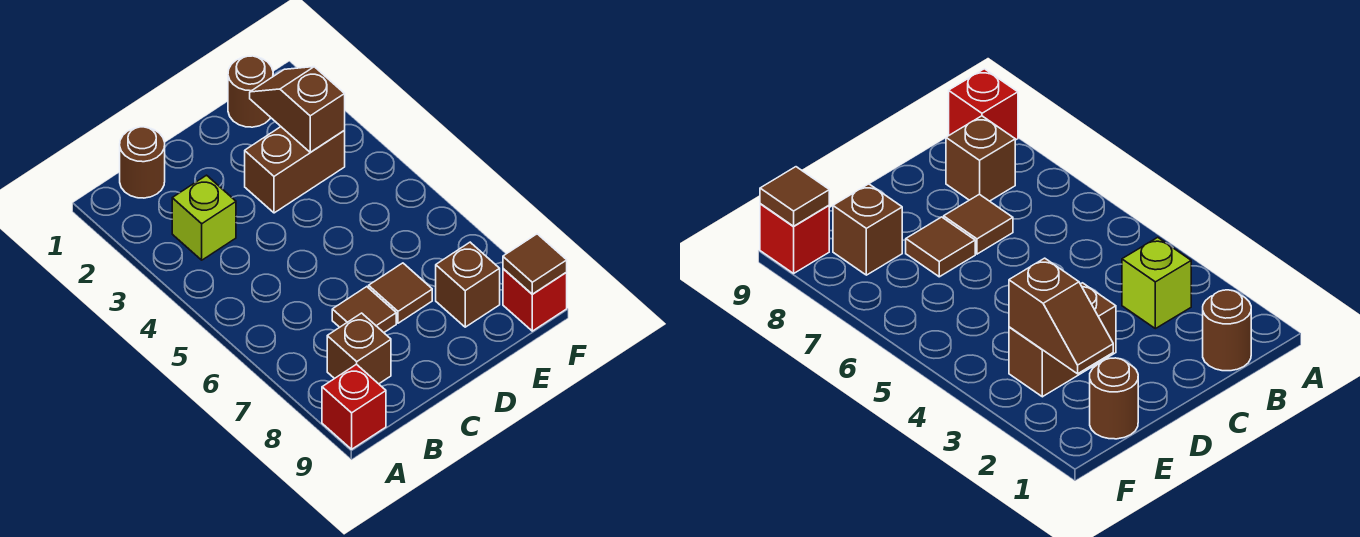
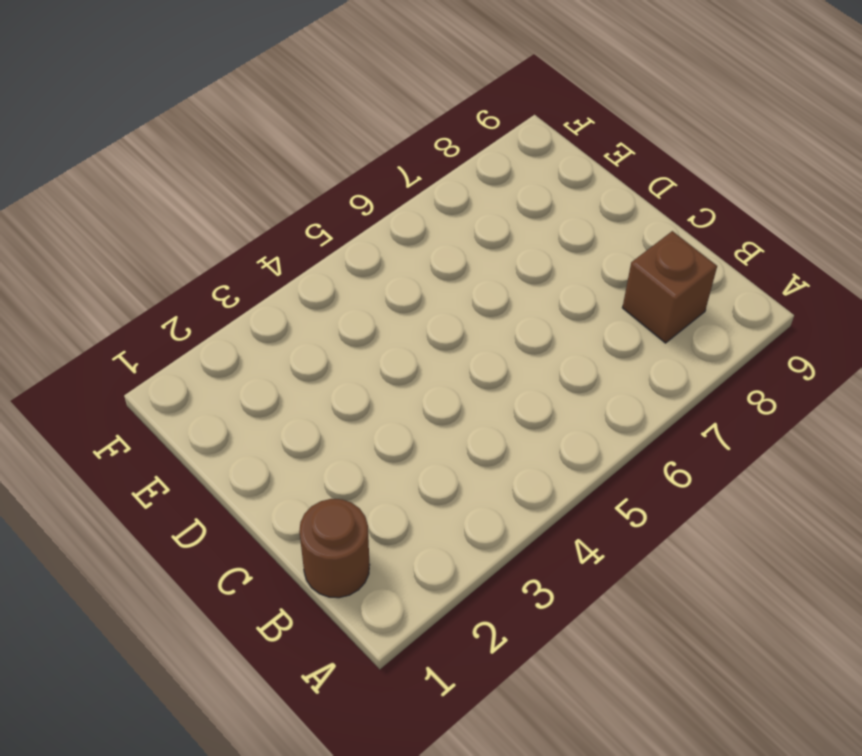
none -> red brick A9 level 1
none -> lime brick B3 level 1
none -> brown tile C7 level 1

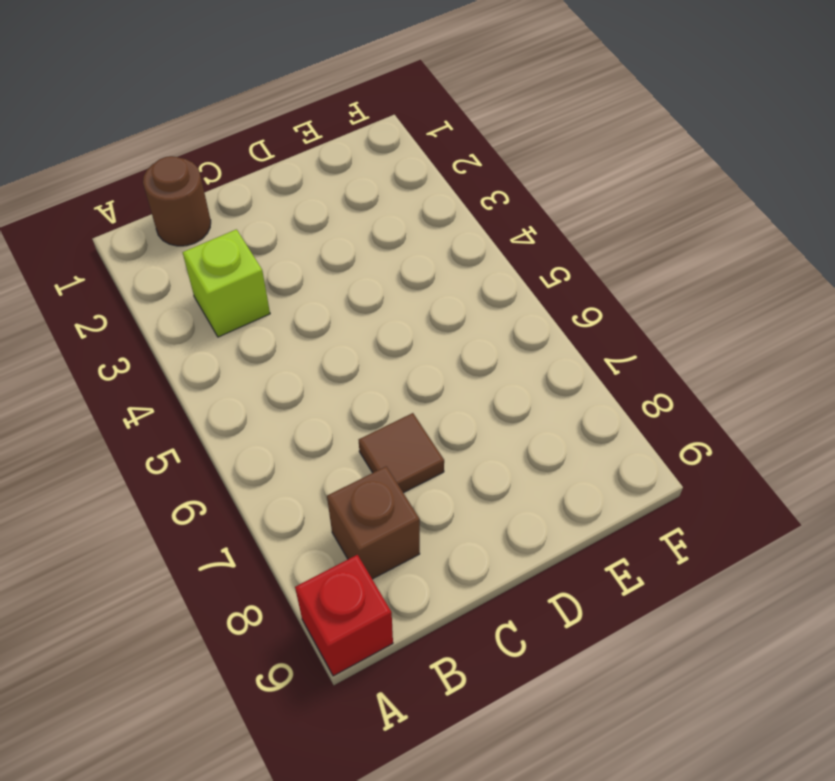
none -> brown brick D3:E3 level 1
none -> brown tile D7 level 1
none -> brown round brick E1 level 1

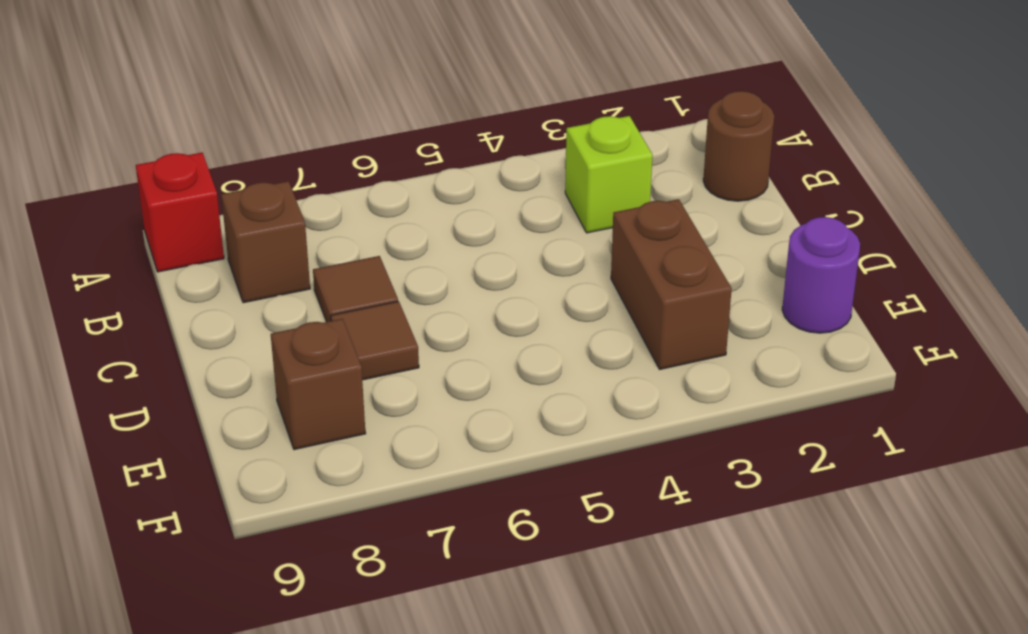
purple round brick E1 level 1 -> brown round brick E1 level 1
none -> red brick F9 level 1
none -> brown slope E2:E3 level 2 top 3
none -> brown tile F9 level 2

